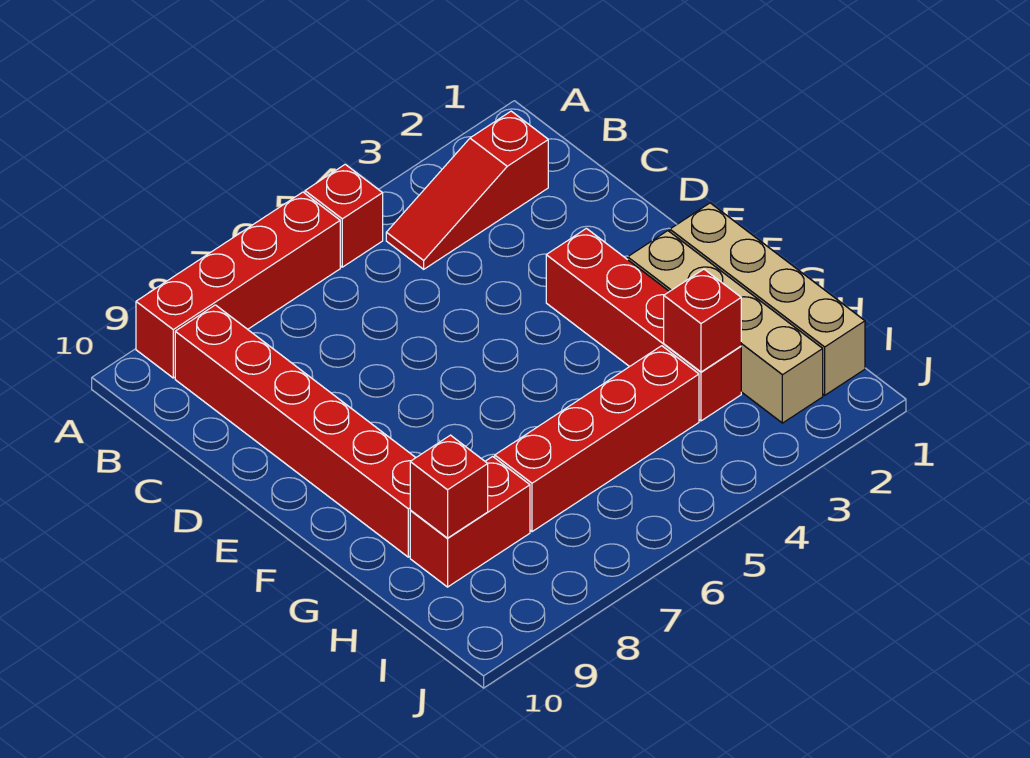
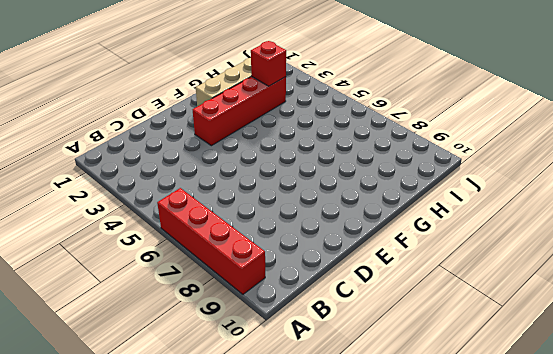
none -> red brick A5 level 1
none -> red slope B2:B4 level 1 top 2

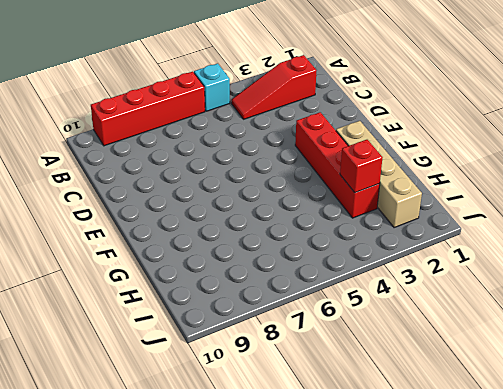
cyan brick A5 level 1 -> red brick A5 level 1
none -> red brick B9:G9 level 1
none -> tan brick F1:I1 level 1

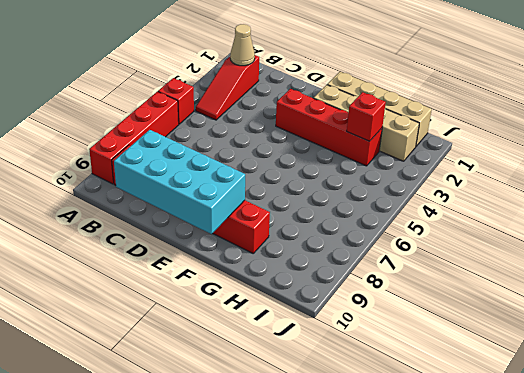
tan cone B2 level 2 -> none
cyan brick C9:F10 level 2 -> none
none -> red brick H4:H7 level 1
none -> red brick H8:H9 level 1

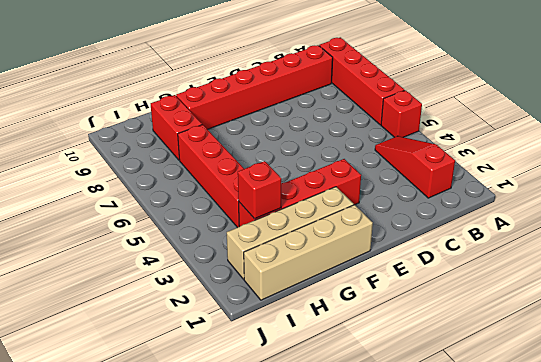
none -> red brick H9 level 2

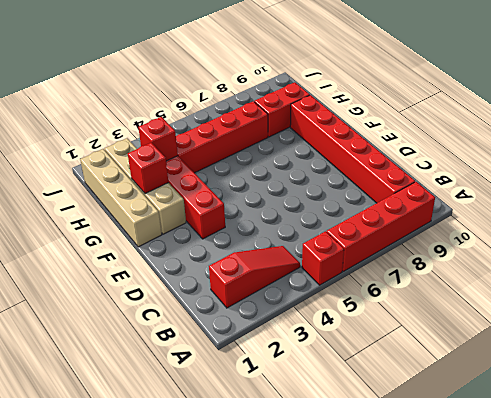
red brick G2 level 2 -> red brick H9 level 2

